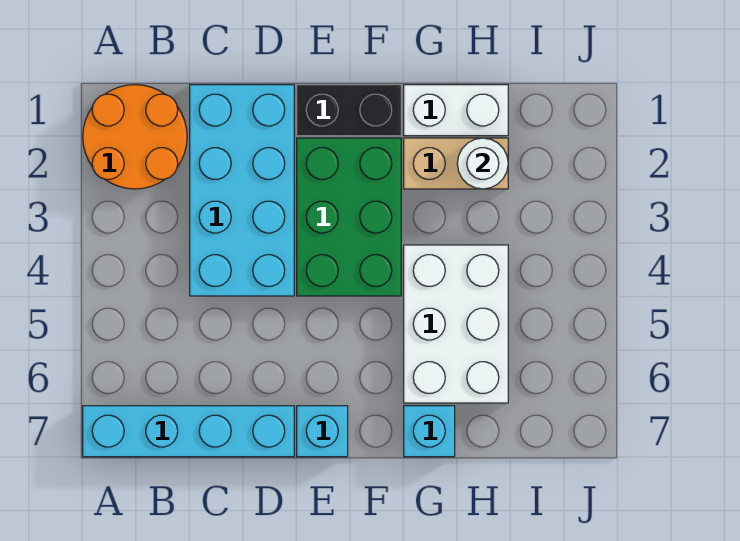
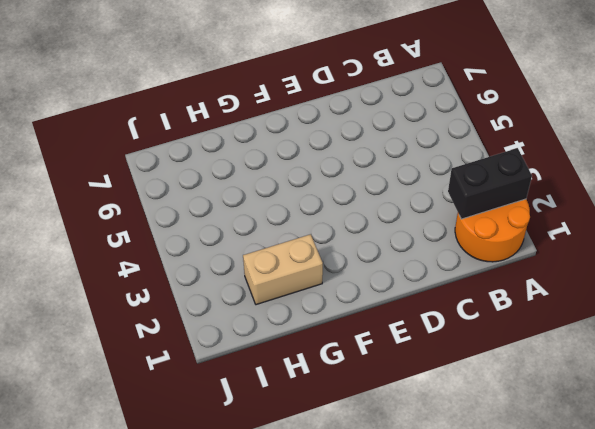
black brick A2:B2 level 2 -> black brick E1:F1 level 1
none -> cyan brick A7:D7 level 1
none -> cyan brick C1:D4 level 1

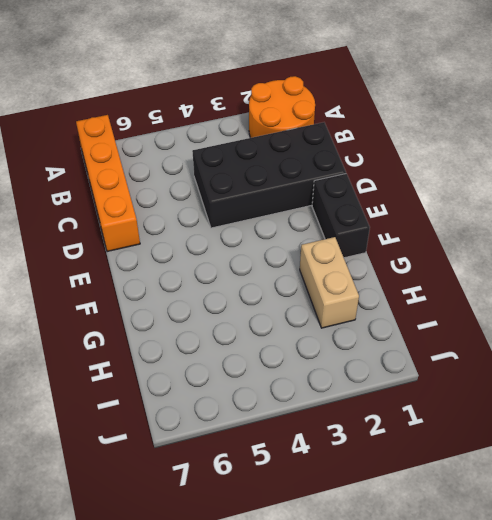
orange brick A7:D7 level 1 -> cyan brick A7:D7 level 1
black brick C1:D4 level 1 -> cyan brick C1:D4 level 1
none -> green brick E2:F4 level 1
none -> cyan brick E7 level 1

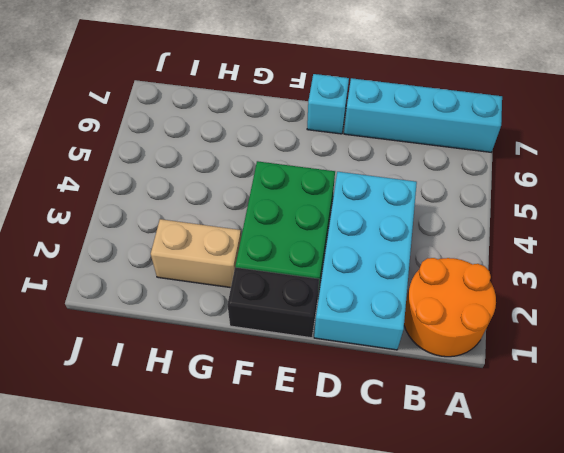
none -> white brick G1:H1 level 1
none -> white brick G4:H6 level 1

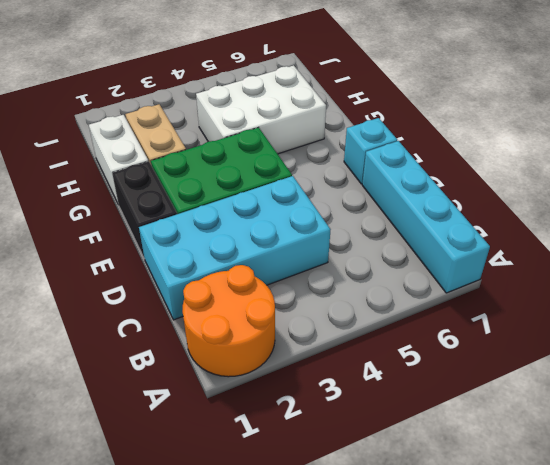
none -> cyan brick G7 level 1
none -> white round brick H2 level 2

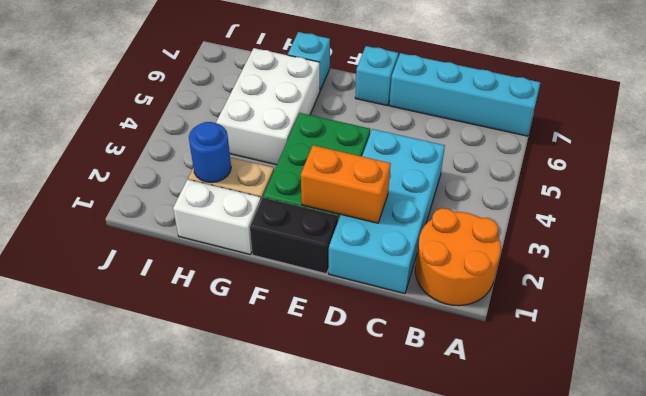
orange brick D2:E2 level 2 -> none
blue round brick H2 level 2 -> white round brick H2 level 2

